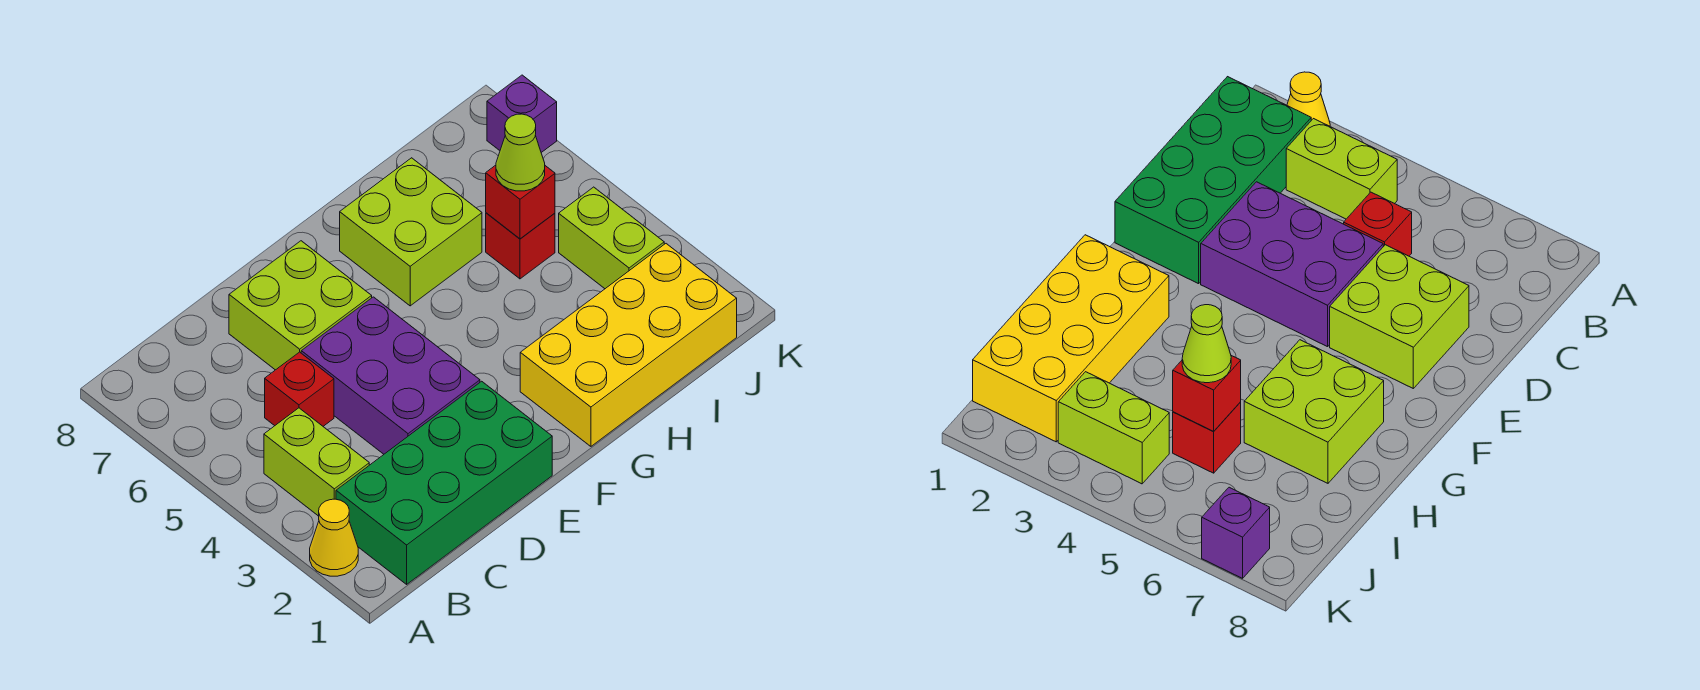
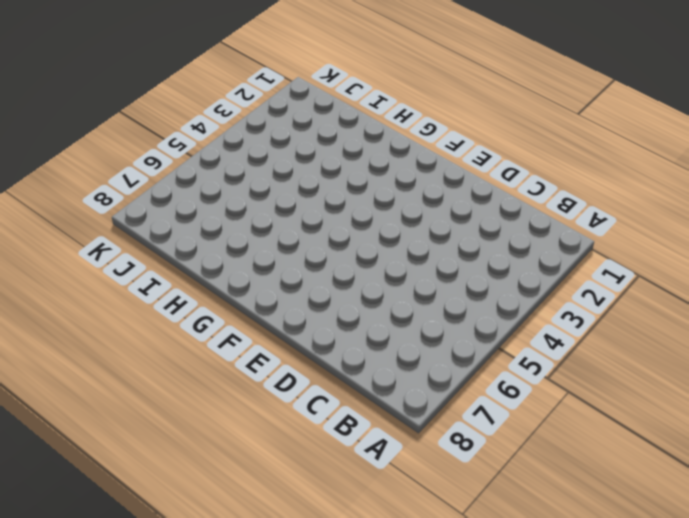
none -> yellow cone A2 level 1
none -> green brick B1:E2 level 1
none -> lime brick B3:B4 level 1

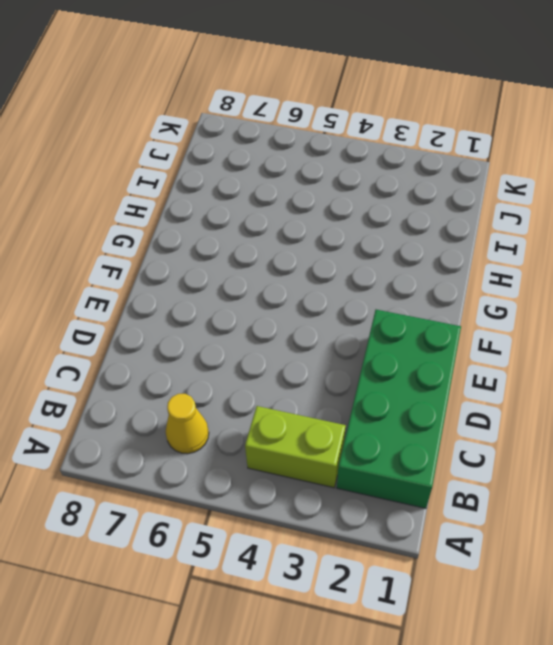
yellow cone B6 level 1 -> yellow cone A2 level 1
none -> red brick C5 level 1
none -> purple brick D3:E5 level 1
none -> lime brick D6:E7 level 1

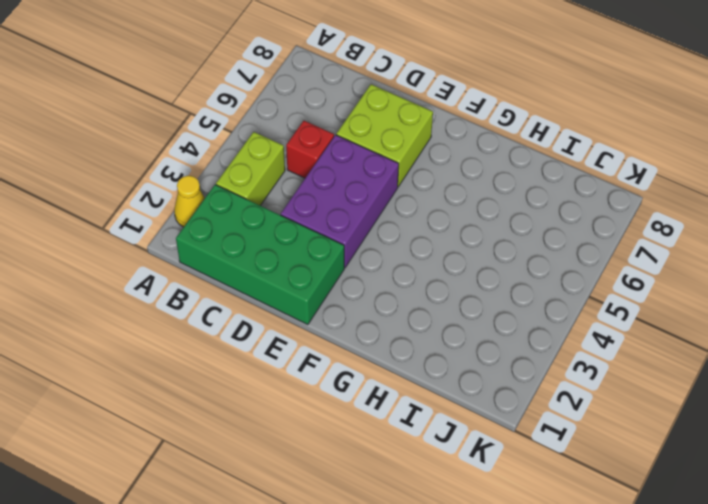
none -> yellow brick G1:J2 level 1
none -> lime brick G6:H7 level 1
none -> red brick I5 level 1

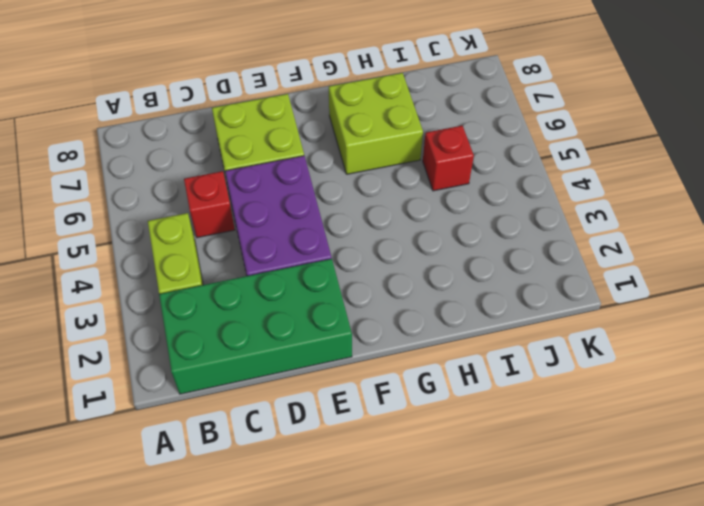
none -> yellow cone A2 level 1
none -> yellow brick G1:J2 level 1
none -> lime brick J3:J4 level 1

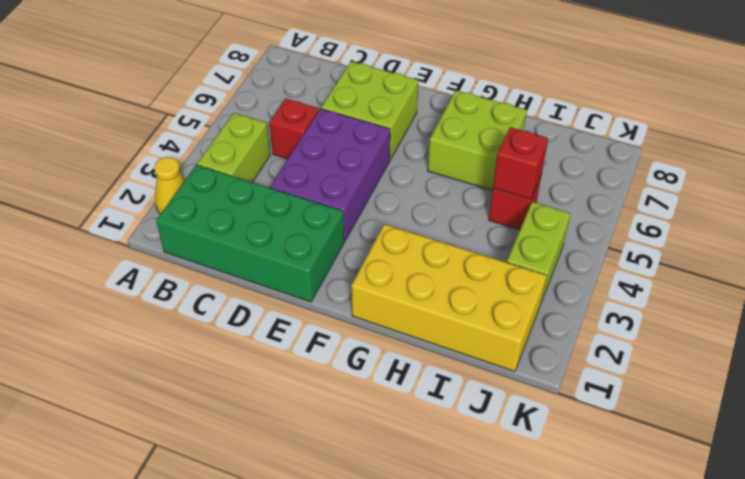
none -> purple brick K7 level 1
none -> lime cone I5 level 3

